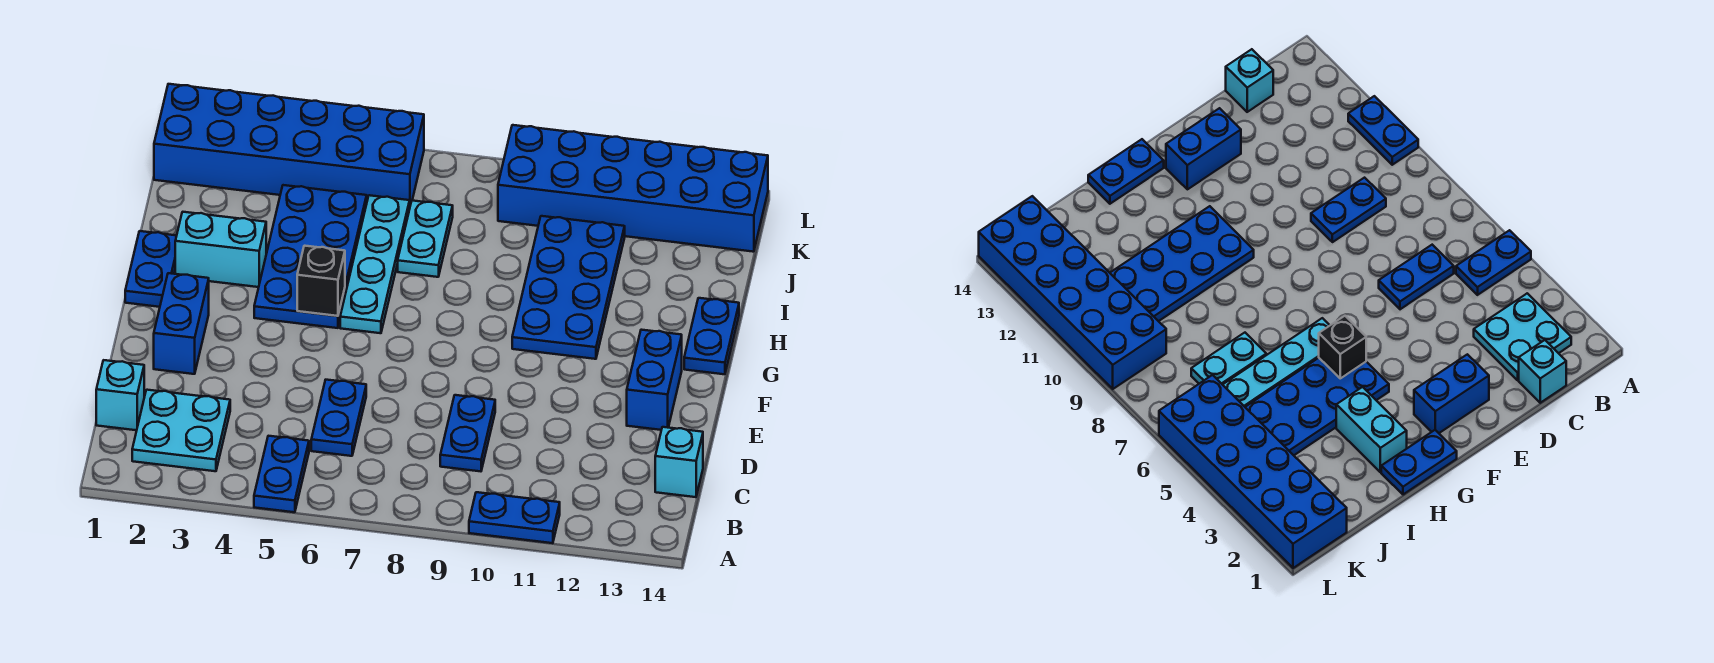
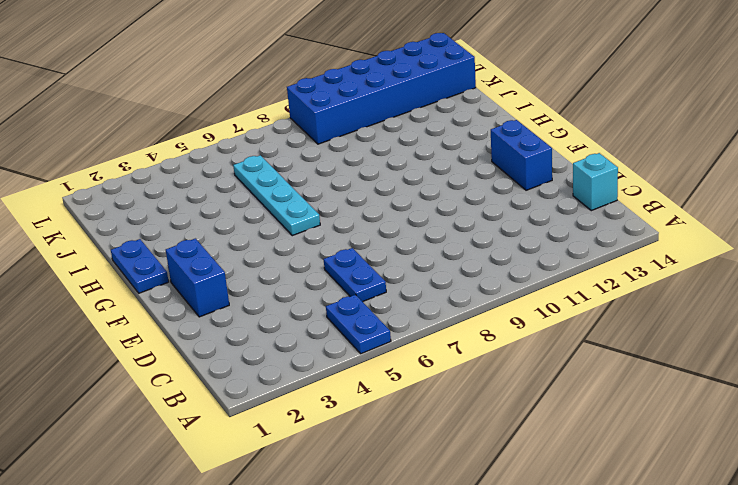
none -> blue plate A10:A11 level 1
none -> cyan plate B2:C3 level 1
none -> cyan brick C1 level 1

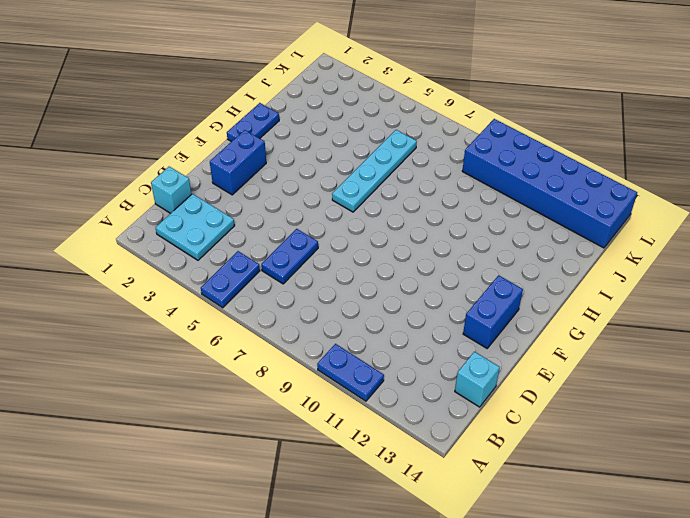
none -> blue plate C9:D9 level 1
none -> blue plate G4:J5 level 1
none -> blue plate G10:J11 level 1

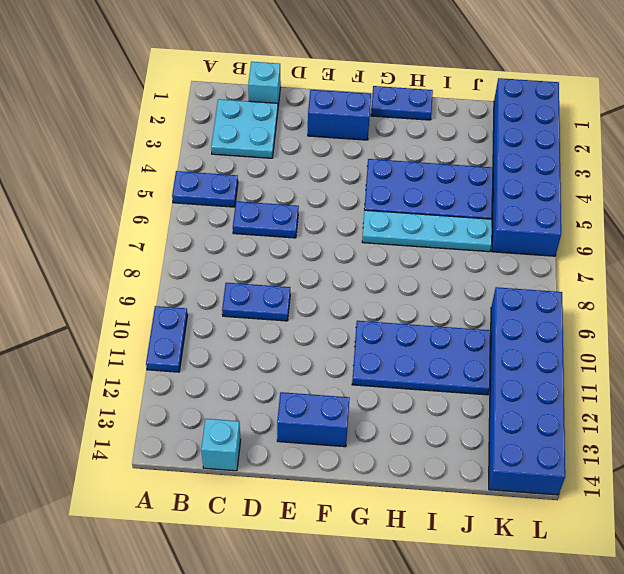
none -> blue plate G14:H14 level 1
none -> cyan brick H2:H3 level 1
none -> cyan plate I7:J7 level 1

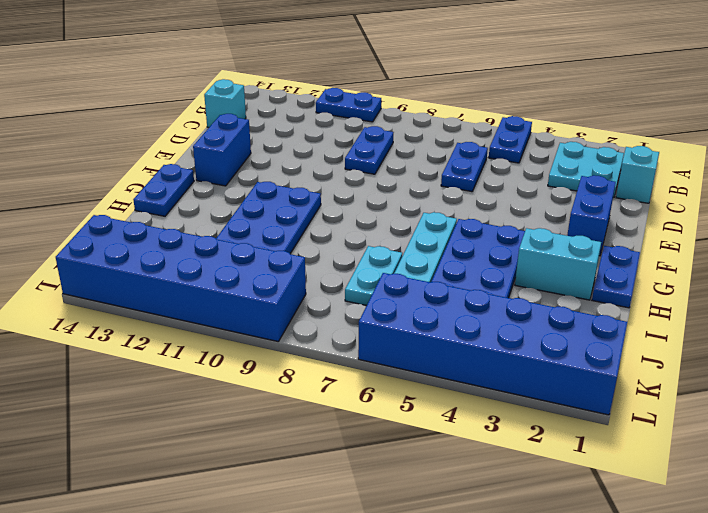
none -> black brick G5 level 2

